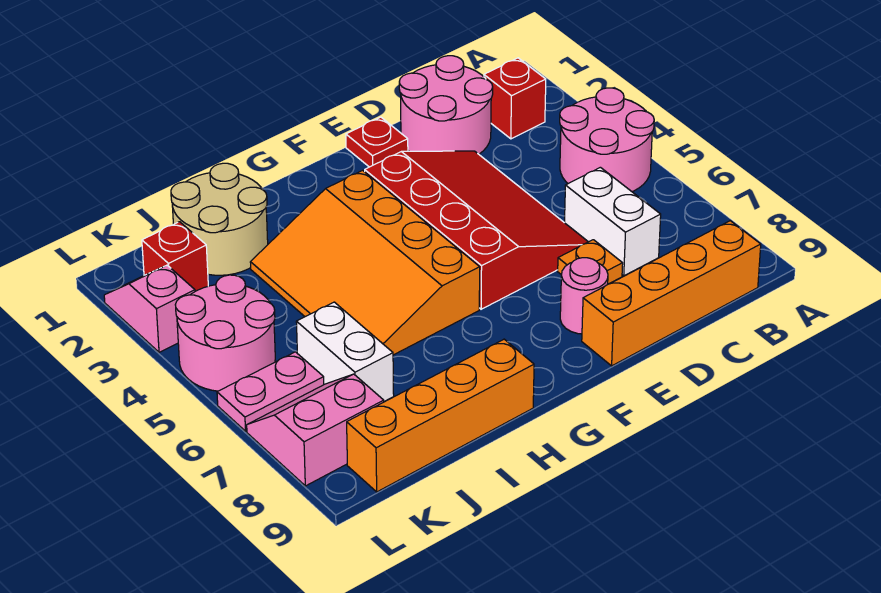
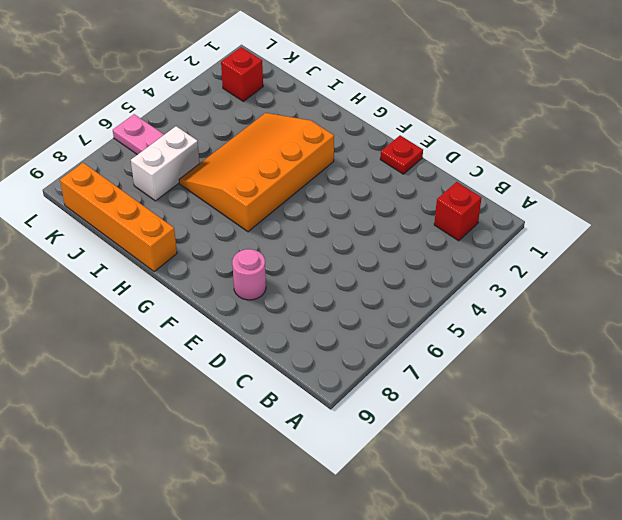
none -> pink round brick A4:B5 level 1
none -> orange brick B9:E9 level 1
none -> pink round brick C1:D2 level 1

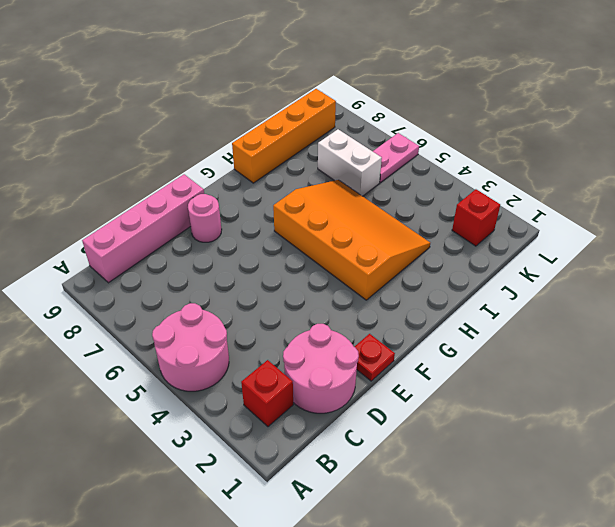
pink brick B9:E9 level 1 -> orange brick B9:E9 level 1
none -> white brick C6:C7 level 1
none -> red slope D3:F6 level 1 top F
none -> orange plate D7 level 1

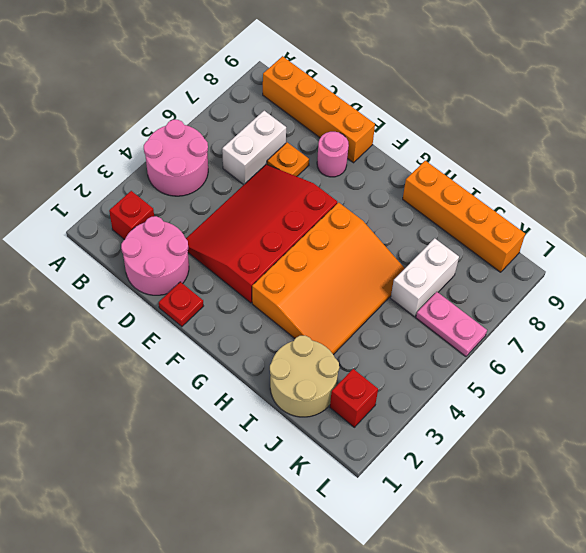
none -> pink round brick K4:L5 level 1
none -> pink slope K7:L8 level 1 top 8
none -> pink slope L2:L3 level 1 top 3

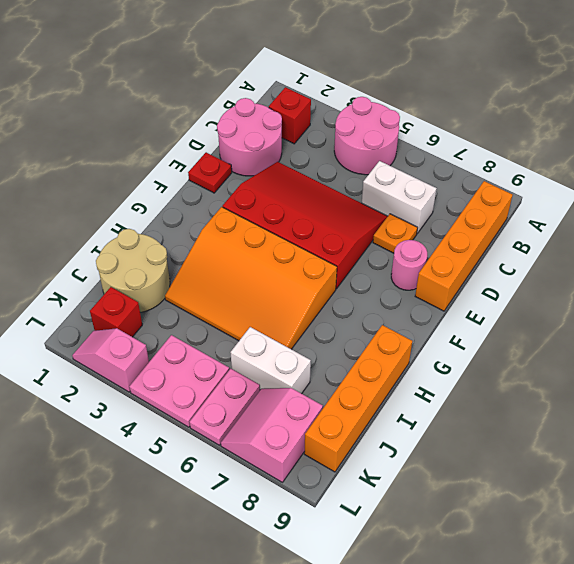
pink plate K4:L5 level 1 -> pink round brick K4:L5 level 1

